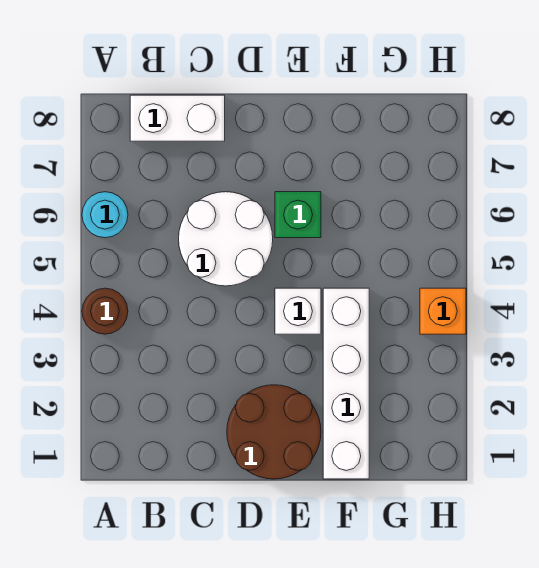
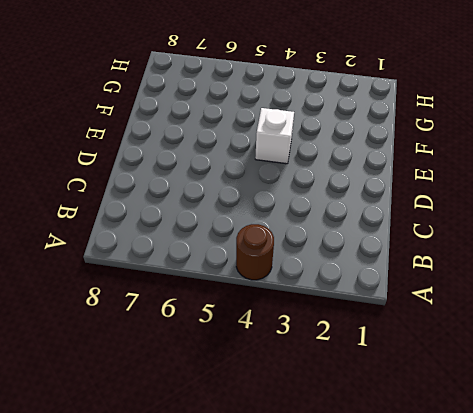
none -> cyan round brick A6 level 1
none -> white brick B8:C8 level 1

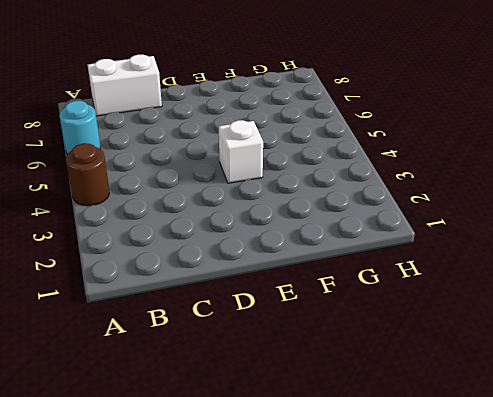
none -> white round brick C5:D6 level 1
none -> brown round brick D1:E2 level 1

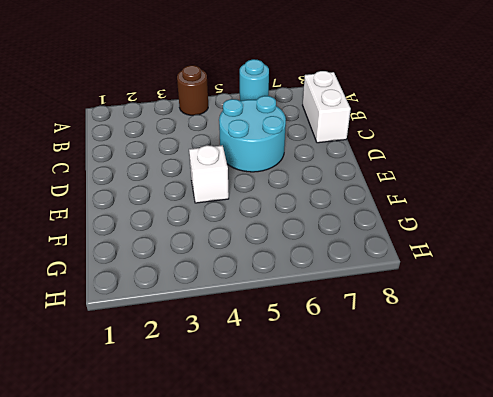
cyan round brick C5:D6 level 1 -> white round brick C5:D6 level 1
none -> brown round brick D1:E2 level 1
none -> green brick E6 level 1

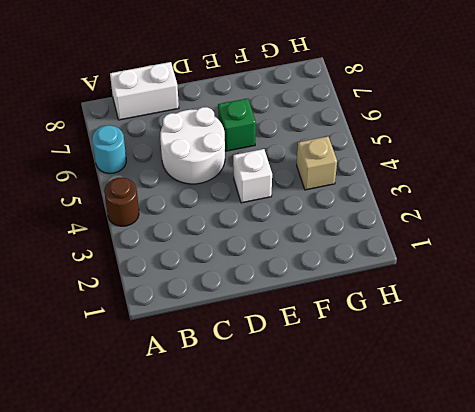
tan brick G4 level 1 -> none
none -> brown round brick D1:E2 level 1
none -> white brick F1:F4 level 1

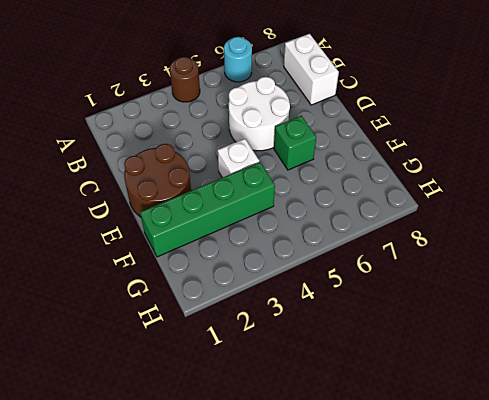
green brick F1:F4 level 1 -> white brick F1:F4 level 1
none -> orange brick H4 level 1

